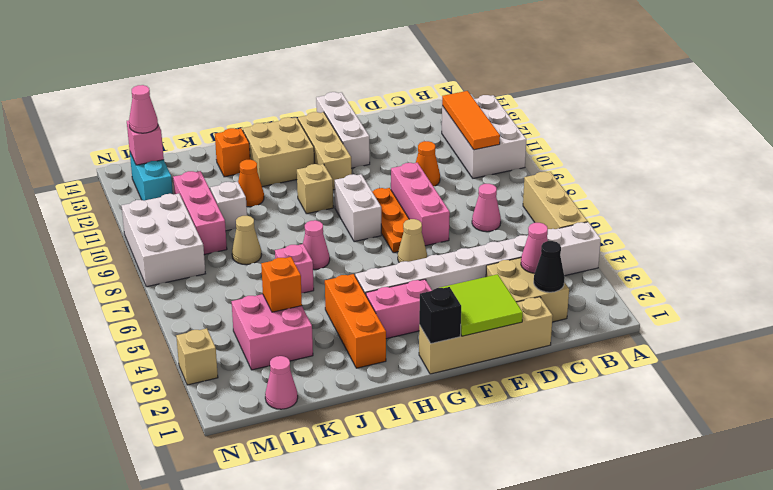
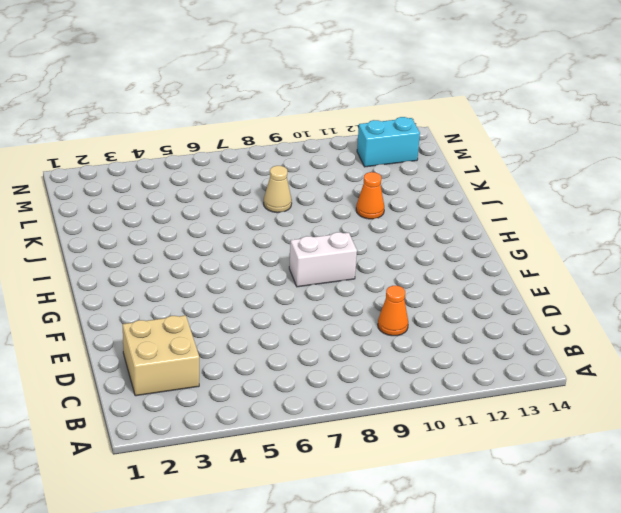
none -> white brick A4:H4 level 1
none -> tan brick A5:A7 level 1
none -> white brick A10:B12 level 1
none -> pink cone C7 level 1

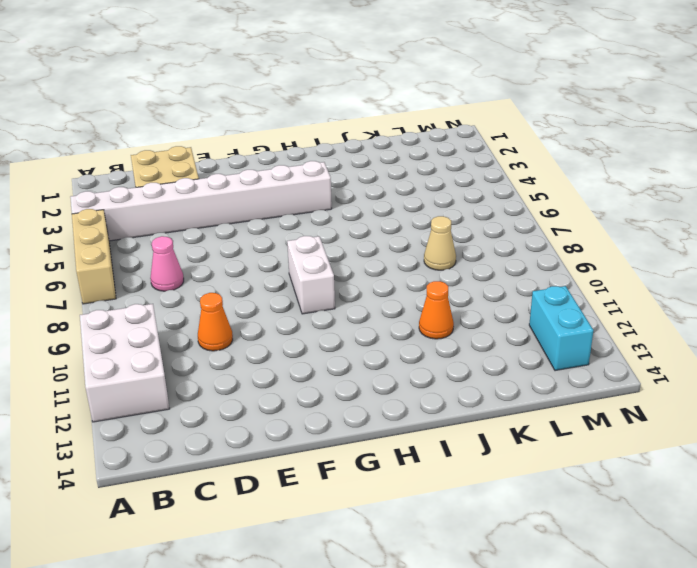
none -> tan brick D1:G1 level 1
none -> pink brick E7:E9 level 1
none -> tan cone F6 level 1
none -> orange plate F7:F9 level 1

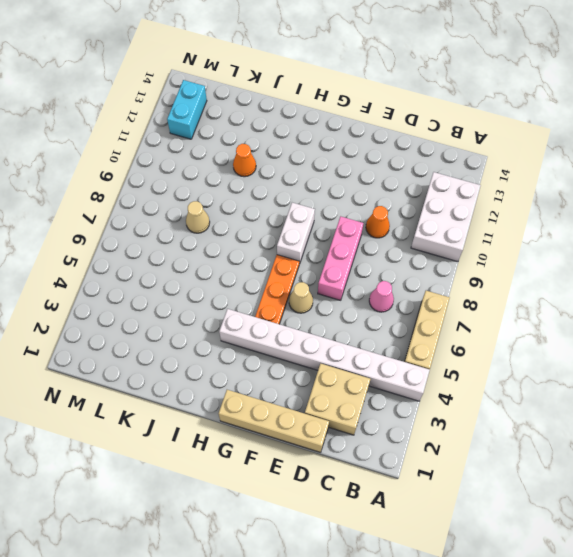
orange plate G5:G7 level 1 -> orange plate F7:F9 level 1
none -> white brick F12:F14 level 1
none -> pink brick G3:H3 level 1
none -> tan brick G11:G13 level 1
none -> tan brick H10 level 1

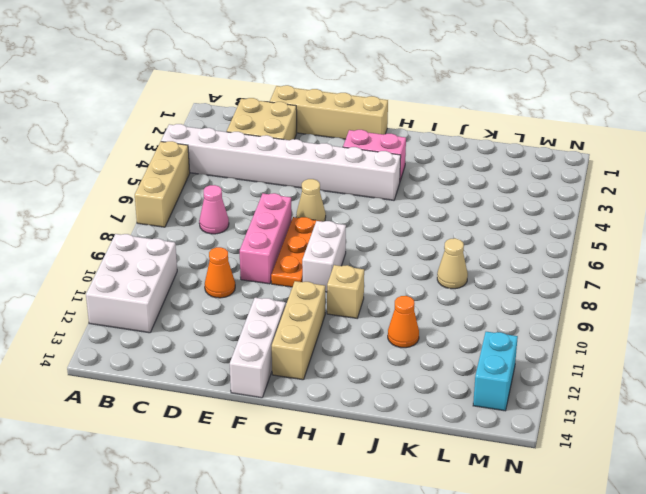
none -> tan brick H12:I13 level 1
none -> orange brick I2:I4 level 1
none -> pink cone I7 level 1
none -> pink brick J6 level 1

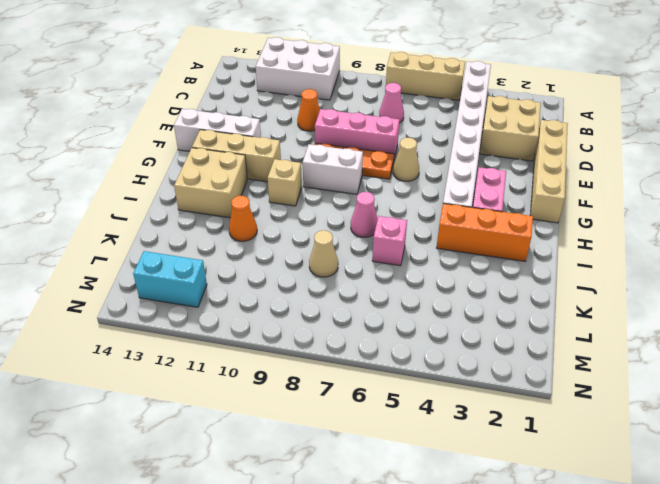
none -> orange brick J13 level 1
none -> pink brick K3:L4 level 1
none -> white brick K10 level 1
none -> pink cone L1 level 1

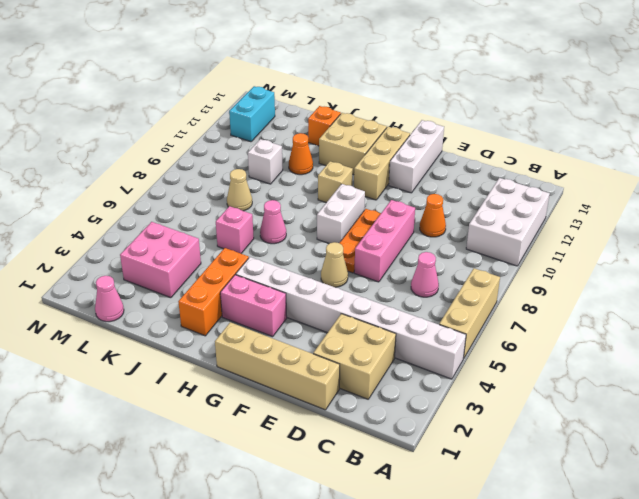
none -> pink brick L9:L11 level 1
none -> white brick M8:N10 level 1
none -> tan brick N3 level 1
none -> orange tile B10:B12 level 2

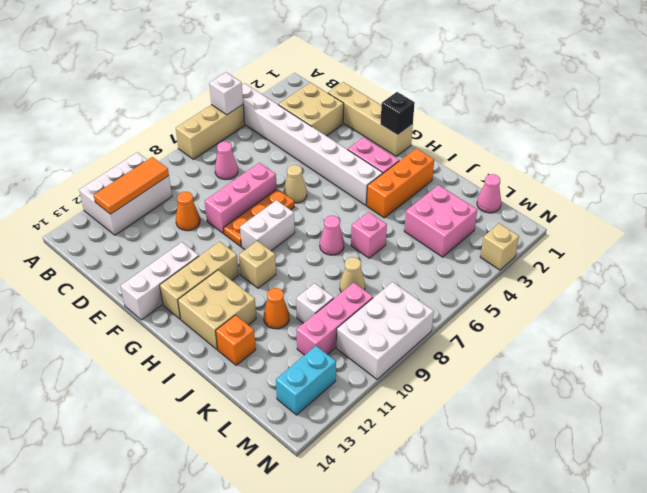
white brick A5 level 2 -> none
none -> black cone C2 level 2
none -> pink cone C3 level 2
none -> lime tile E1:F2 level 2
none -> orange brick K4 level 2

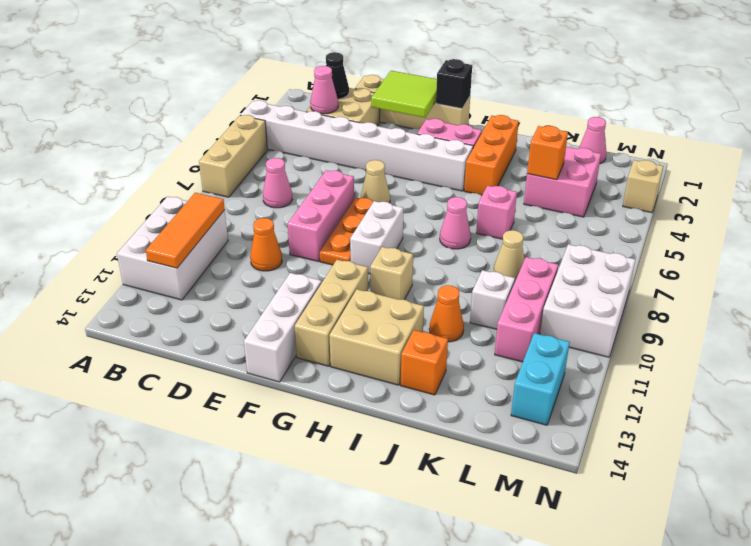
none -> pink brick M13 level 2
none -> pink cone M13 level 3

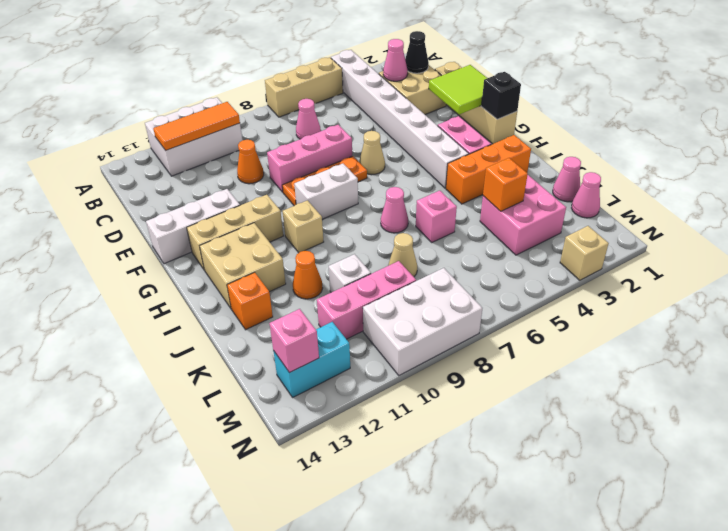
pink cone K1 level 1 -> pink cone M13 level 3

